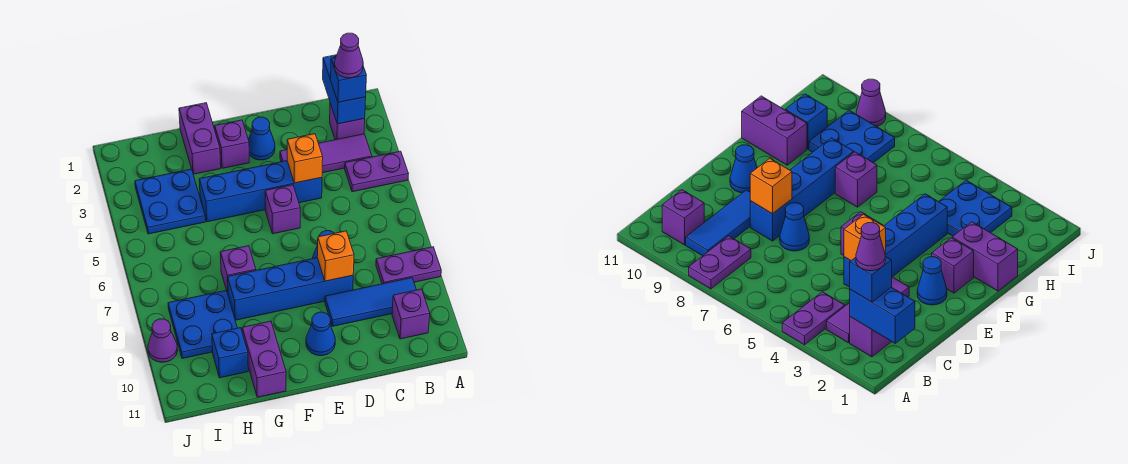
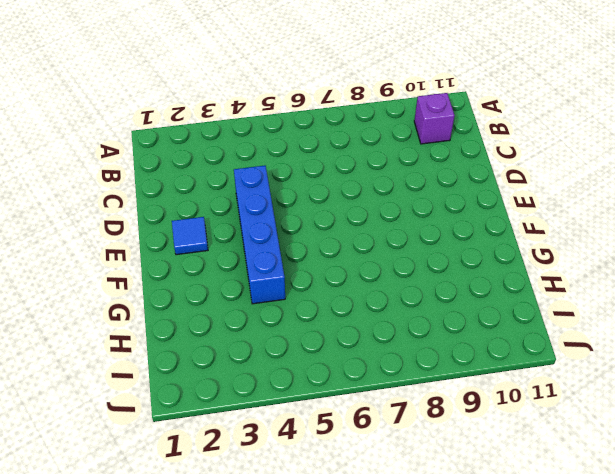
blue tile E2 level 1 -> blue cone E2 level 1
none -> purple plate A4:B4 level 1
none -> purple plate A8:B8 level 1
none -> purple brick B2 level 1

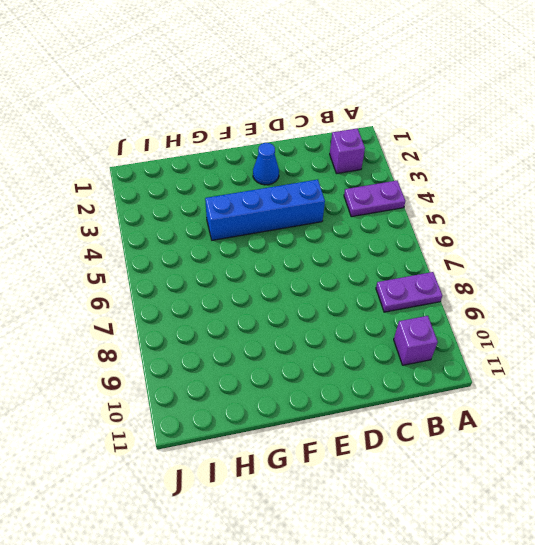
none -> purple tile B3:D3 level 1
none -> blue tile B9:D9 level 1
none -> blue cone D7 level 1

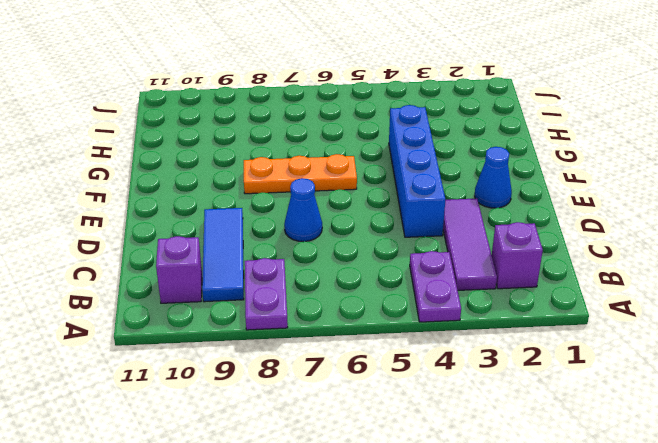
orange plate F6:F8 level 1 -> blue brick D8:G8 level 1
none -> purple brick E5 level 1
none -> blue cone E10 level 1
none -> purple brick F2 level 1

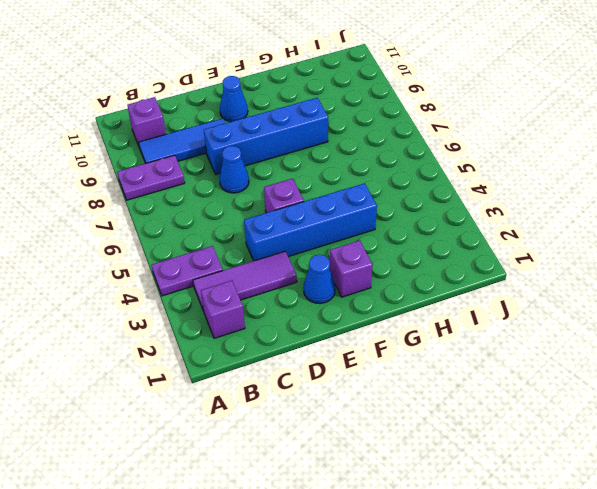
none -> purple brick G1:G2 level 1
none -> purple brick G7 level 1
none -> purple brick G10:G11 level 1

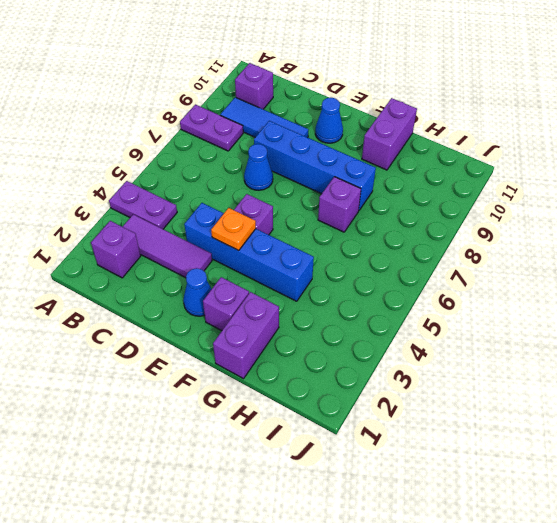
orange plate E4 level 2 -> none
none -> blue plate H3:I4 level 1
none -> blue plate H8:I9 level 1
none -> blue brick H10 level 1

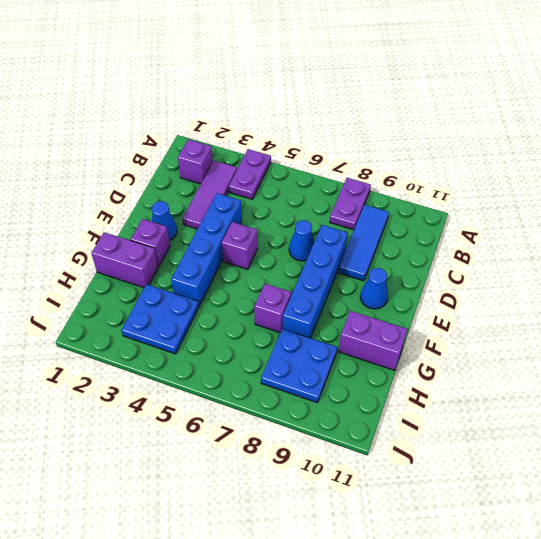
none -> purple brick B10 level 1
none -> blue brick H10 level 1
none -> purple cone J9 level 1

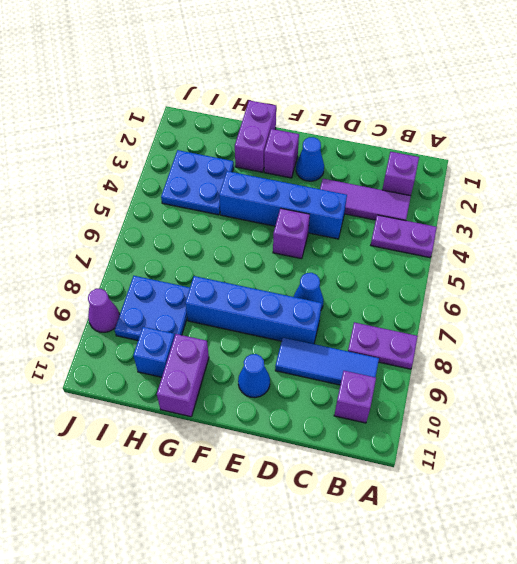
none -> purple brick G7 level 1
none -> blue brick B1:B2 level 2
none -> orange brick D4 level 2

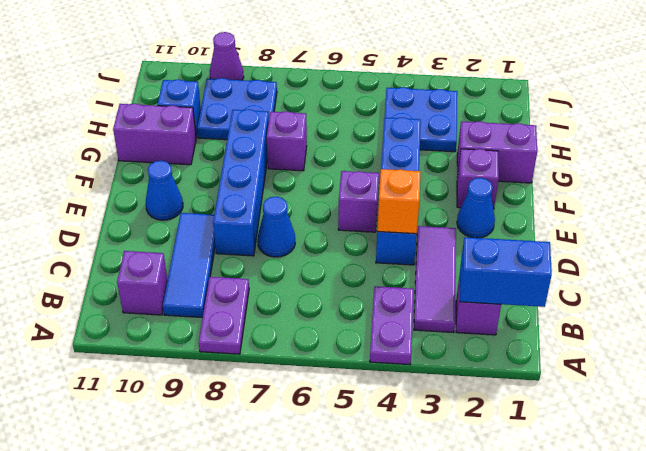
none -> orange brick D8 level 2
none -> blue brick B2 level 3
none -> purple cone B2 level 4

